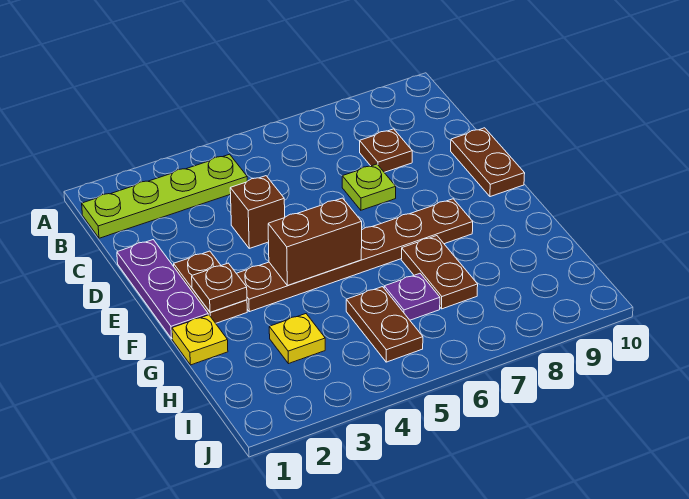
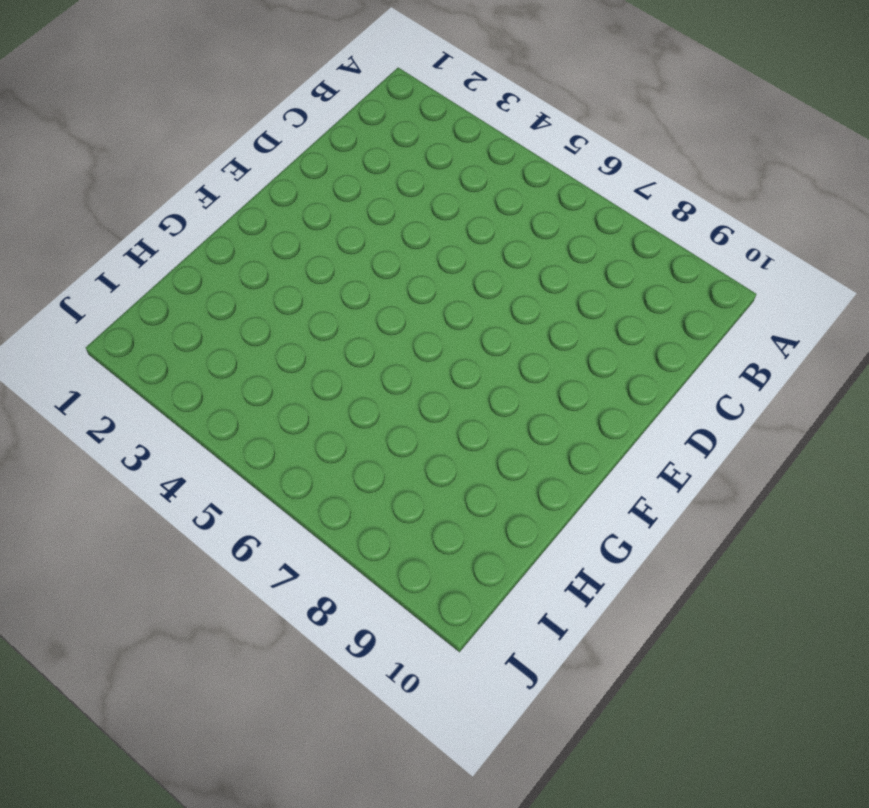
none -> lime plate B1:B4 level 1
none -> brown plate C8 level 1
none -> purple plate D1:F1 level 1

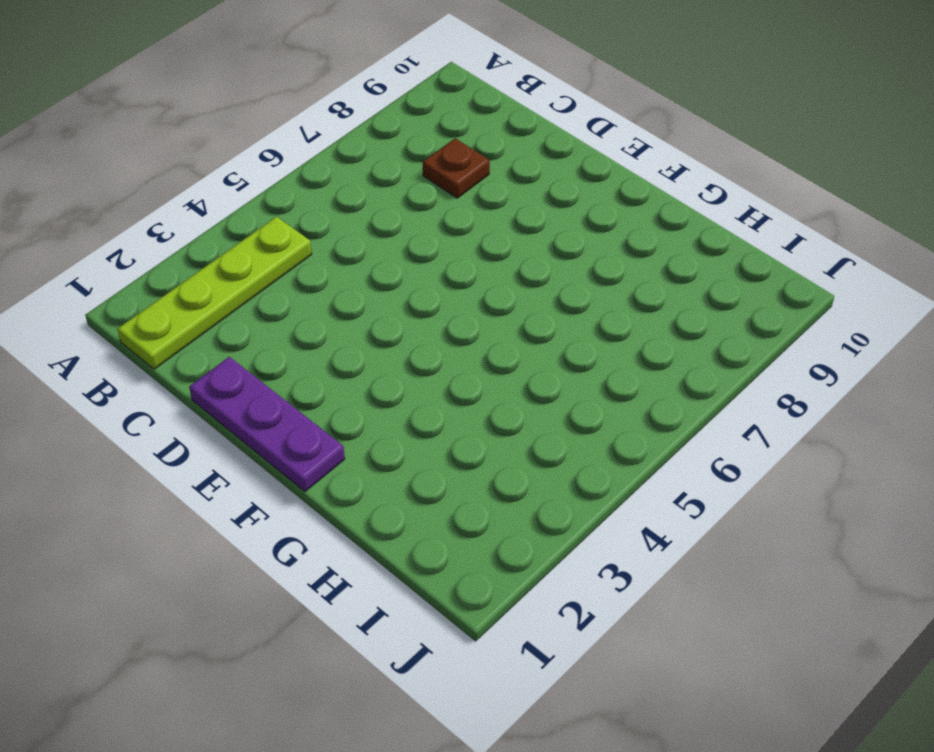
none -> brown brick D4 level 1
none -> lime plate D7 level 1
none -> brown plate D10:E10 level 1

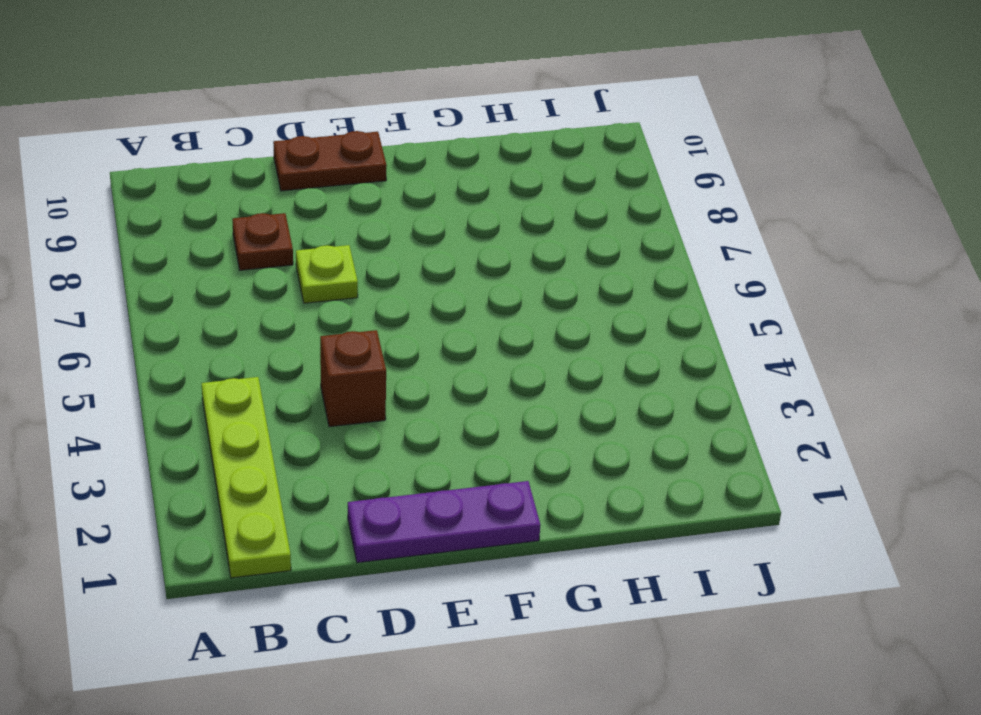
none -> brown plate E2:F2 level 1
none -> brown plate F3:F8 level 1
none -> yellow plate G1 level 1

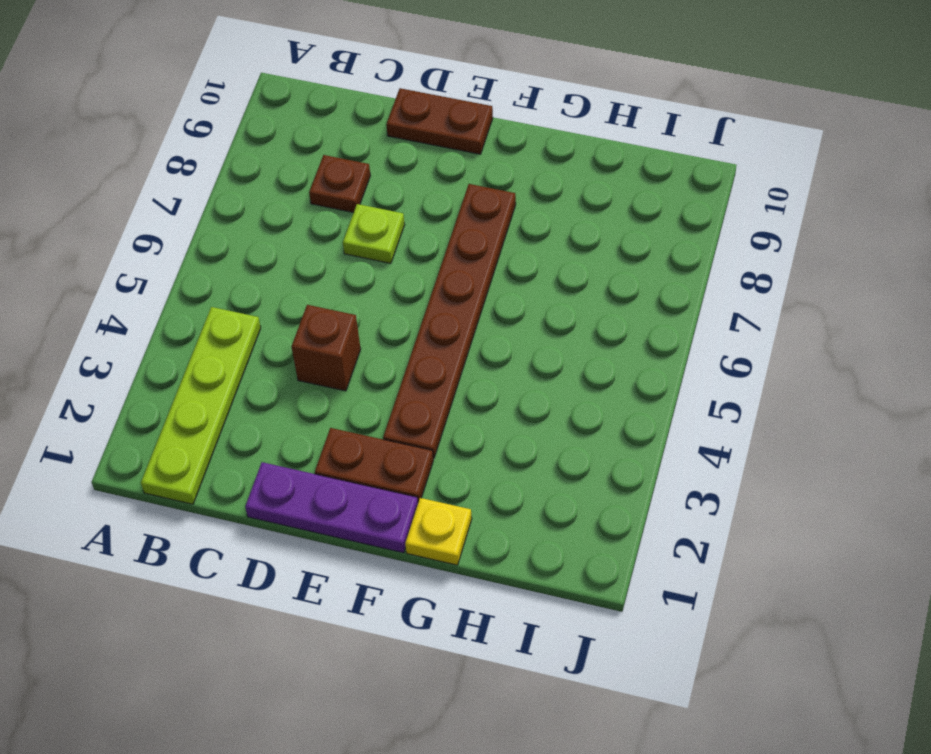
none -> brown plate G7:H7 level 1
none -> yellow plate H3 level 1
none -> brown plate H5:I5 level 1

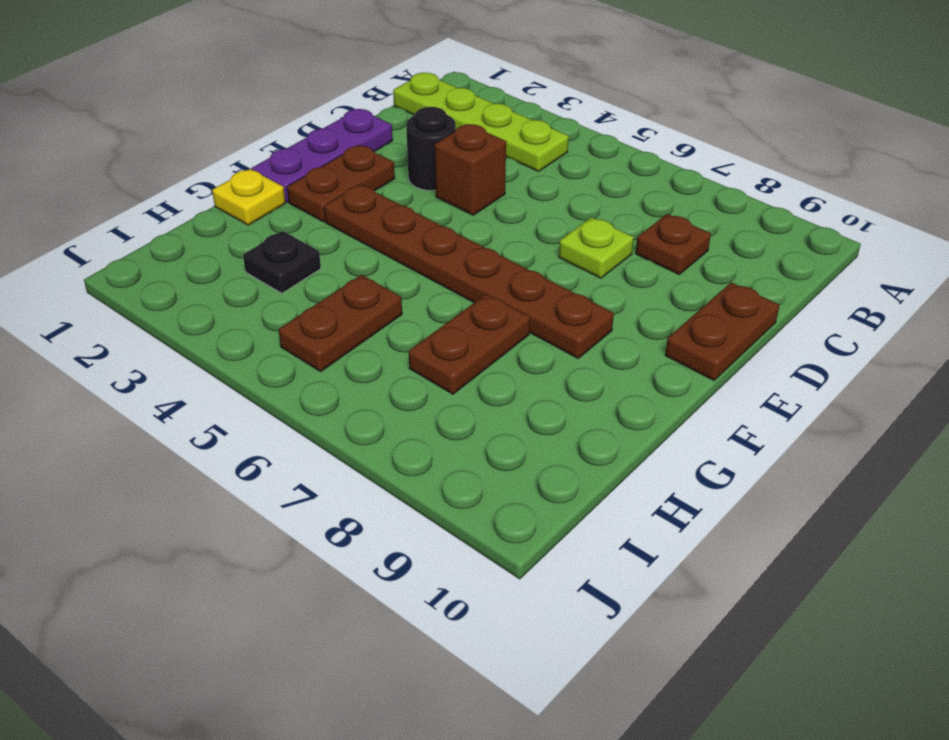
black round brick D3 level 1 -> none
black plate H3 level 1 -> yellow plate H3 level 1
none -> purple plate H6 level 1
none -> brown plate F2 level 2
none -> brown brick F4:F5 level 2

